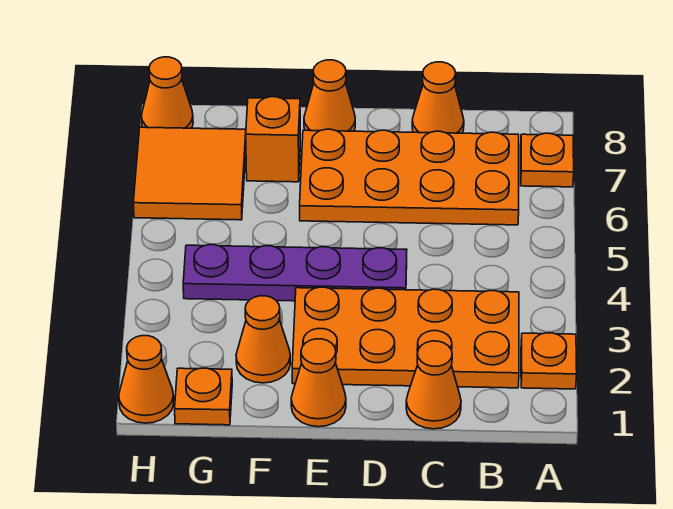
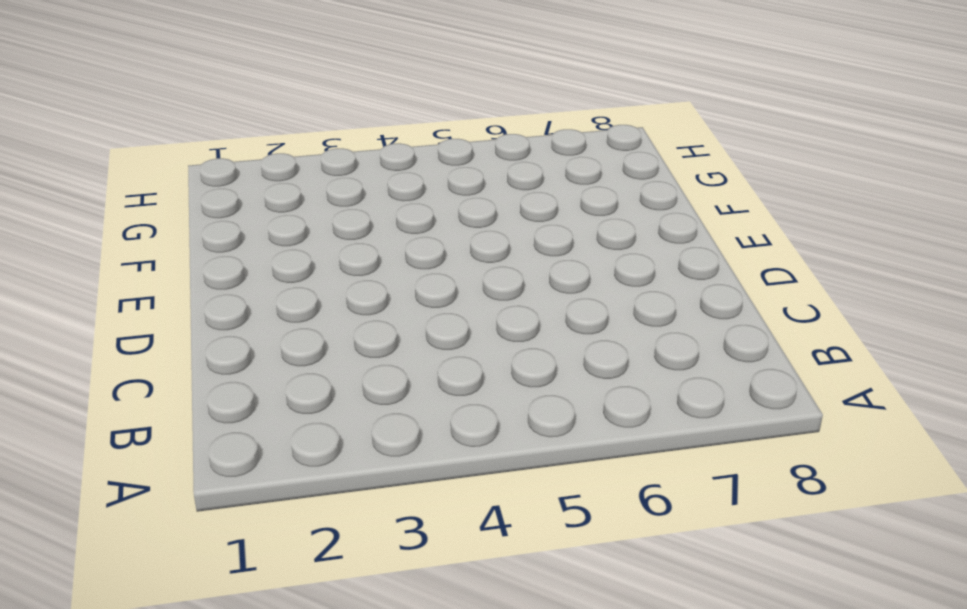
none -> orange plate A2 level 1
none -> orange plate A7 level 1
none -> orange plate B2:E3 level 1

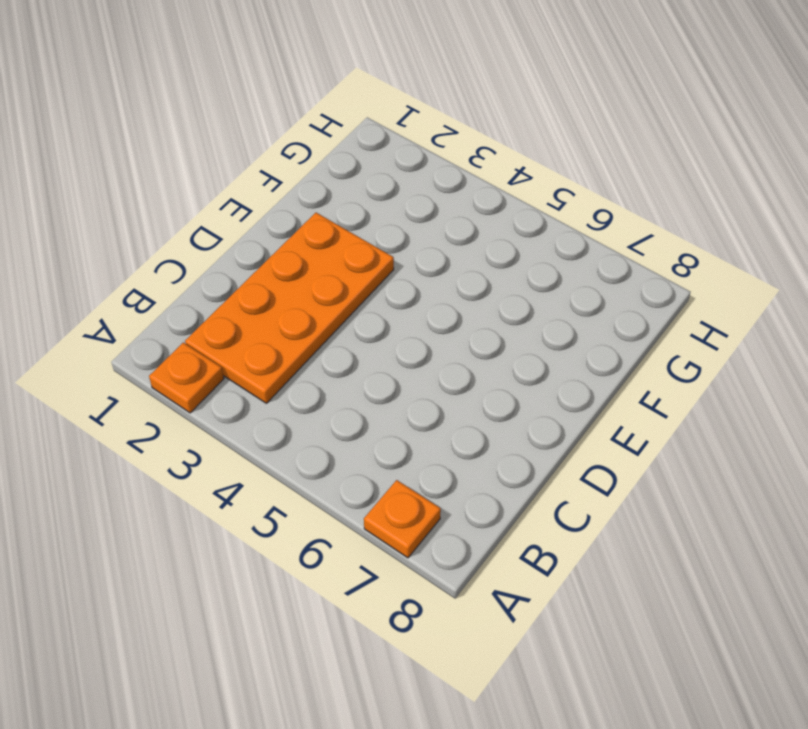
none -> orange plate B6:E7 level 1
none -> orange cone C1 level 1
none -> orange cone C8 level 1

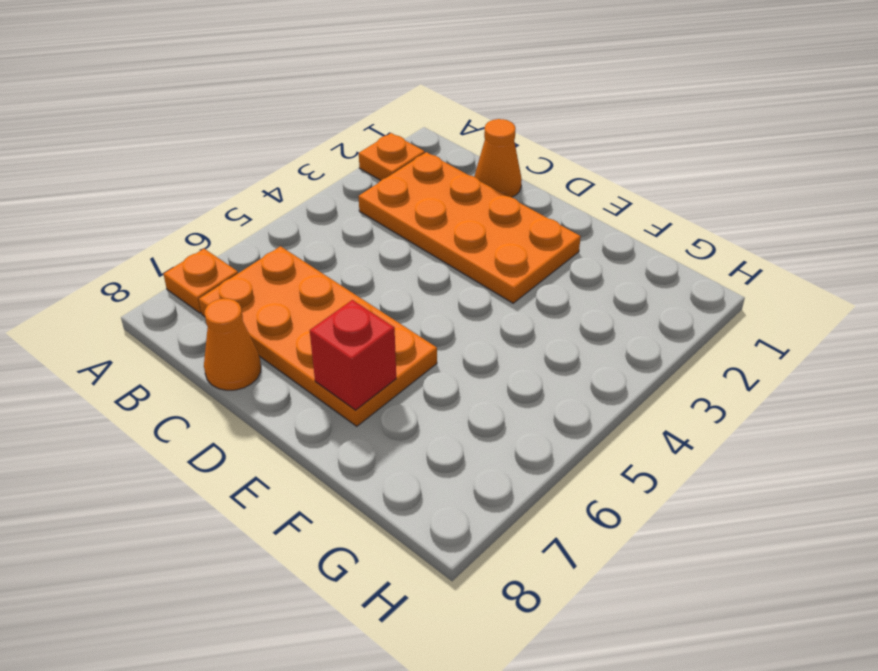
red brick E7 level 2 -> none
none -> purple plate D4:G4 level 1
none -> orange cone E1 level 1
none -> orange cone E8 level 1

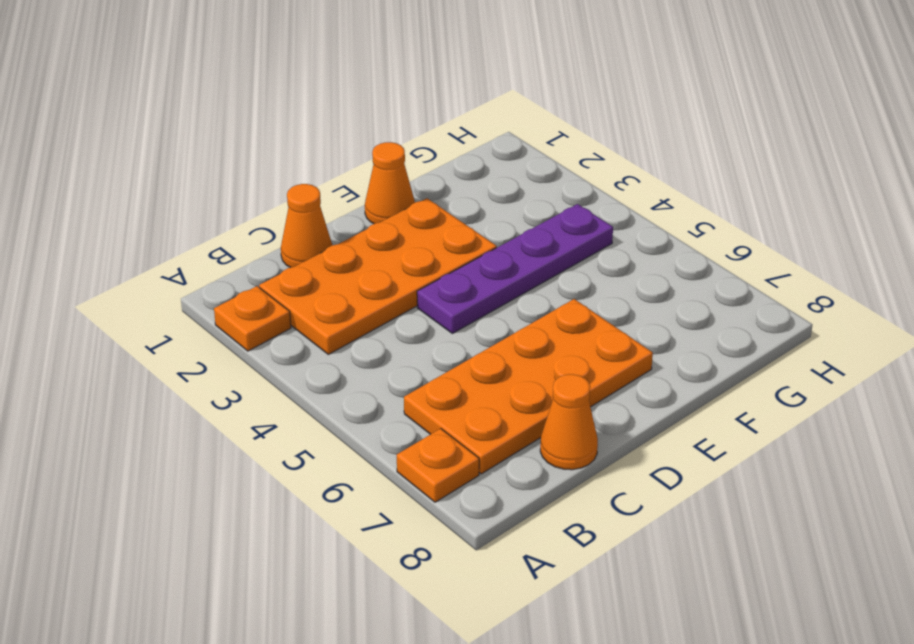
none -> orange cone E8 level 1
none -> orange cone F2 level 1
none -> orange brick F7 level 1

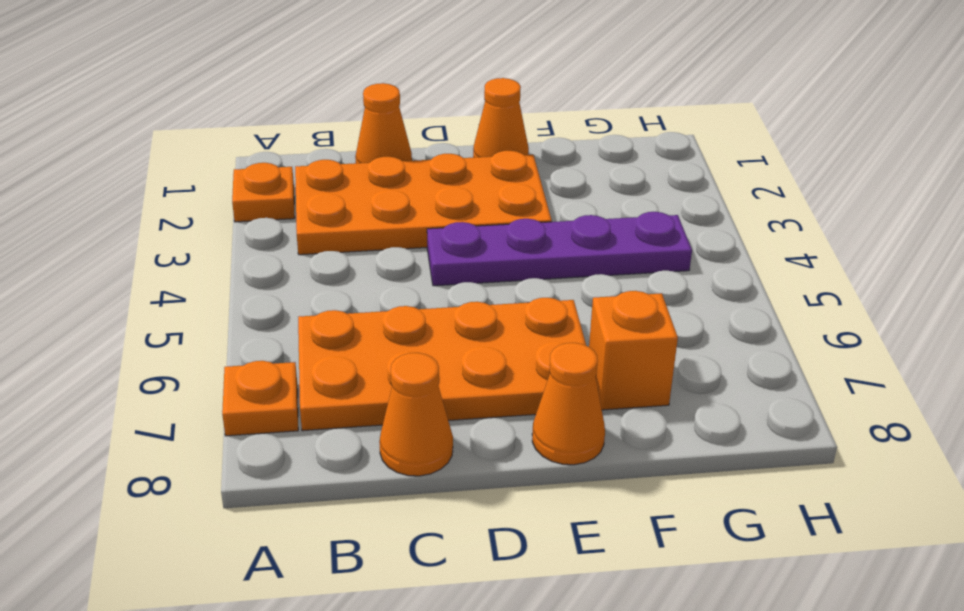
none -> orange cone F2 level 1
none -> orange plate G1 level 1
none -> orange tile G6:H7 level 1

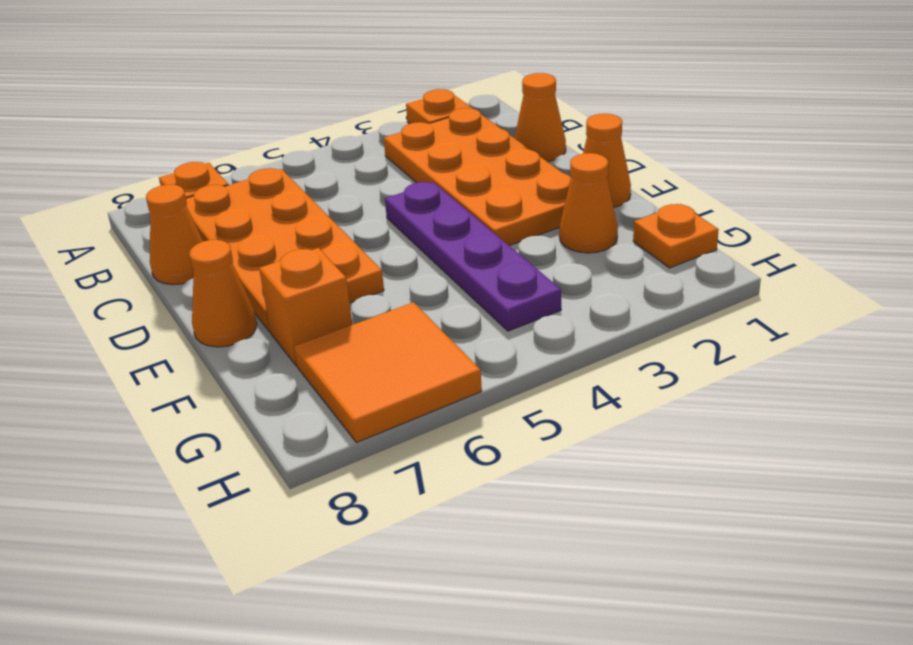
none -> orange cone H1 level 1
none -> orange cone H8 level 1

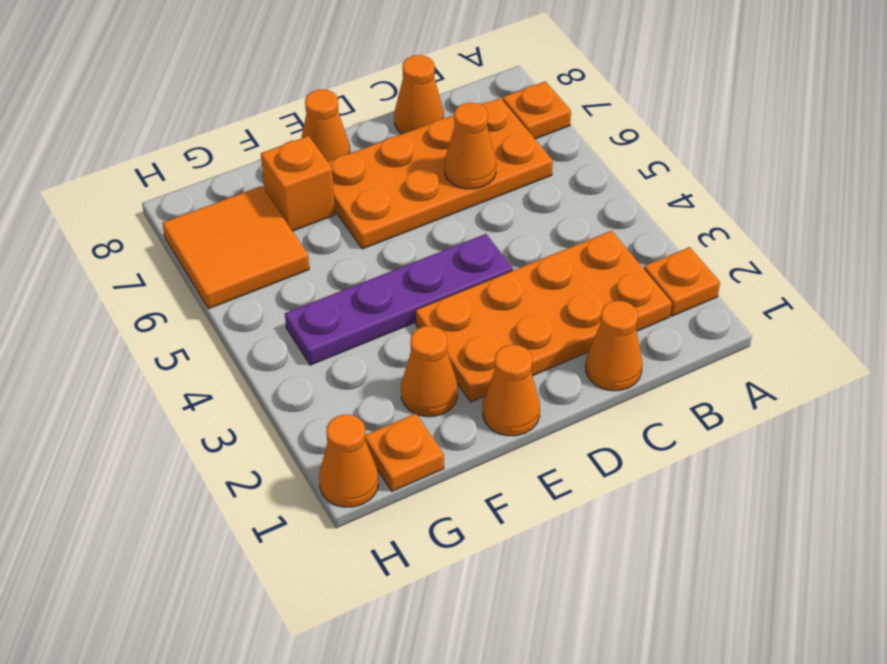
orange cone C6 level 2 -> orange cone H8 level 1

